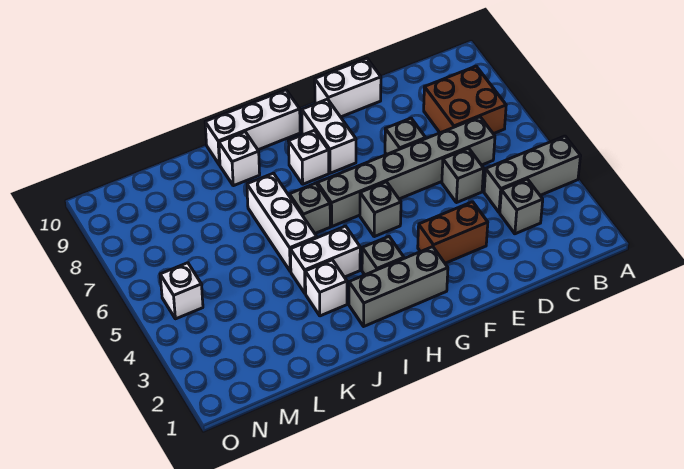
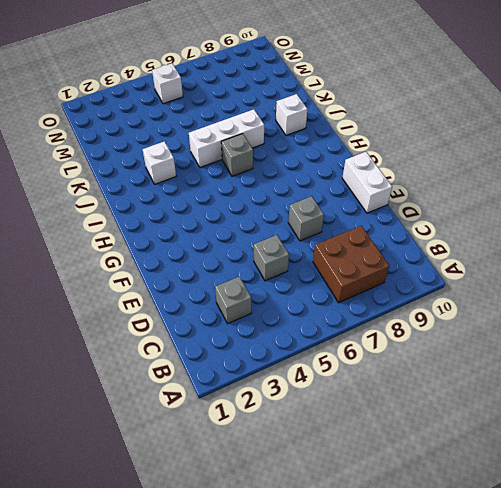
none -> grey brick A4:C4 level 1
none -> grey brick C6:H6 level 1
none -> brown brick E3:F3 level 1

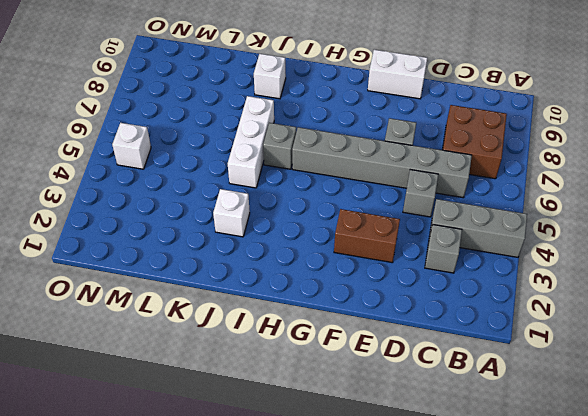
none -> grey brick G2:I2 level 1
none -> grey brick G5 level 1
none -> white brick G8:G9 level 1

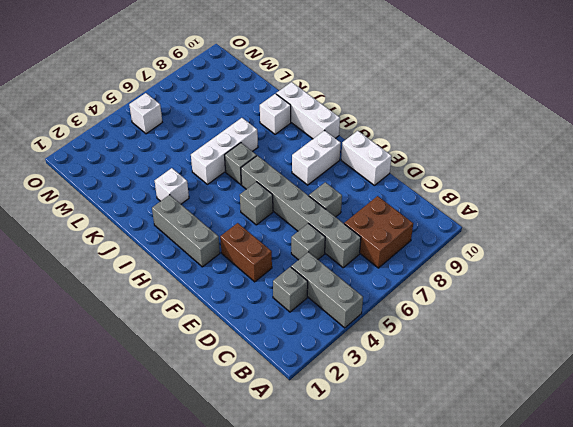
none -> grey brick H3 level 1
none -> white brick H8 level 1
none -> white brick I4:J4 level 1

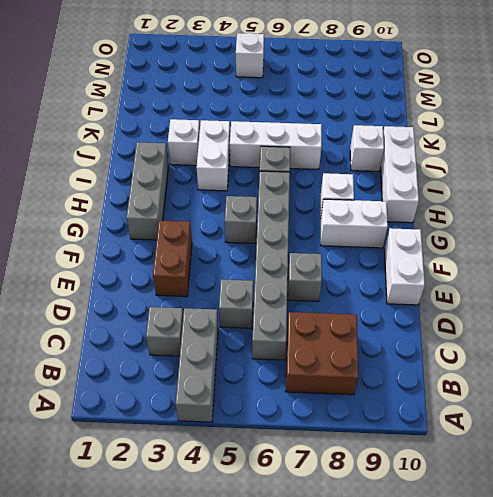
none -> grey brick H3 level 1

